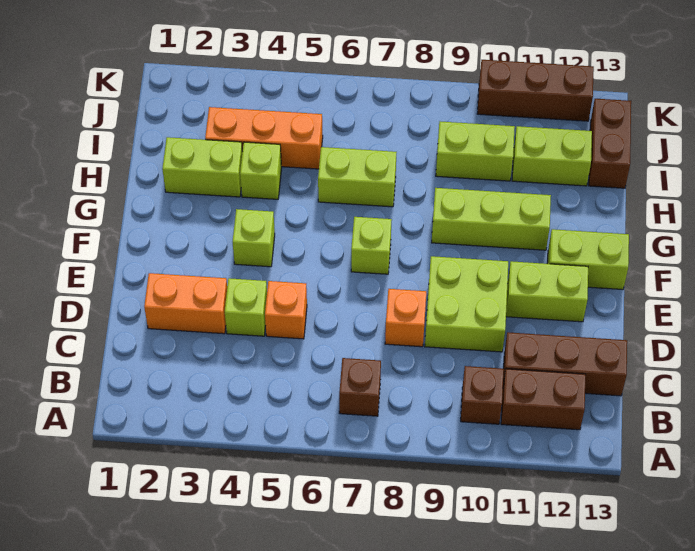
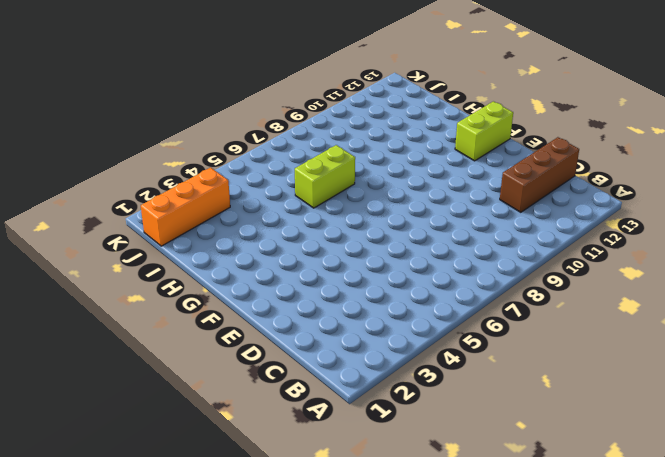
orange brick J1:J3 level 1 -> orange brick I3:I5 level 1
none -> brown brick B7 level 1
none -> brown brick B10 level 1
none -> brown brick B11:B12 level 1

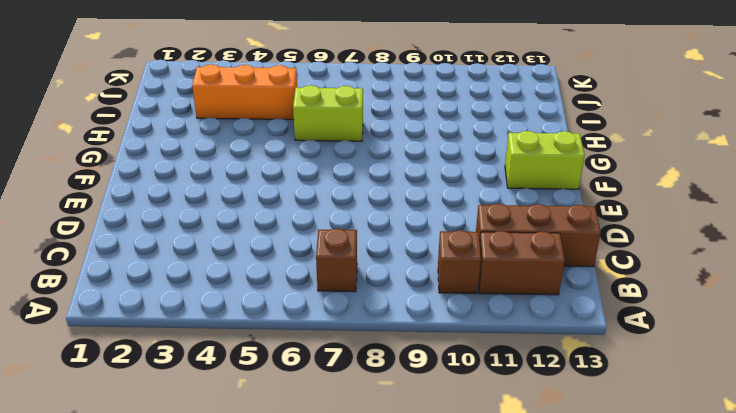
none -> orange brick D2:D3 level 1
none -> lime brick D4 level 1
none -> orange brick D5 level 1

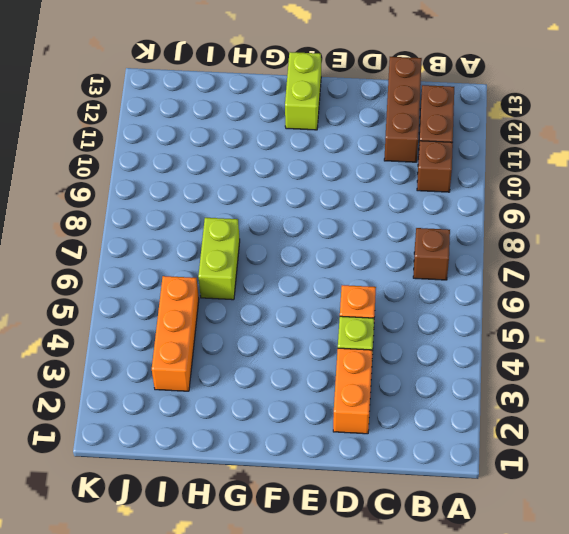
none -> orange brick D8 level 1
none -> lime brick D9:E10 level 1
none -> lime brick E11:E12 level 1

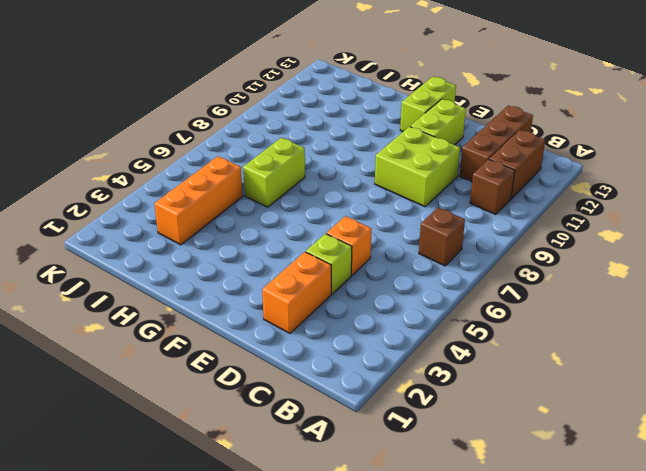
none -> orange brick D8 level 1
none -> lime brick F4 level 1
none -> lime brick F7 level 1

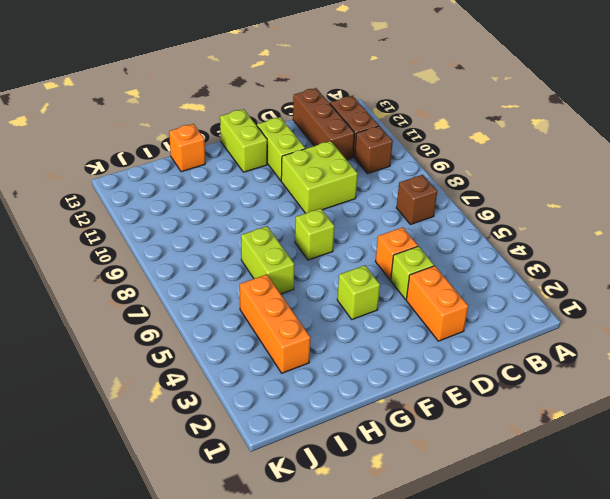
orange brick H13 level 1 -> orange brick D8 level 1
none -> lime brick G9:G11 level 1
none -> lime brick H2:H3 level 1
none -> lime brick H4 level 1

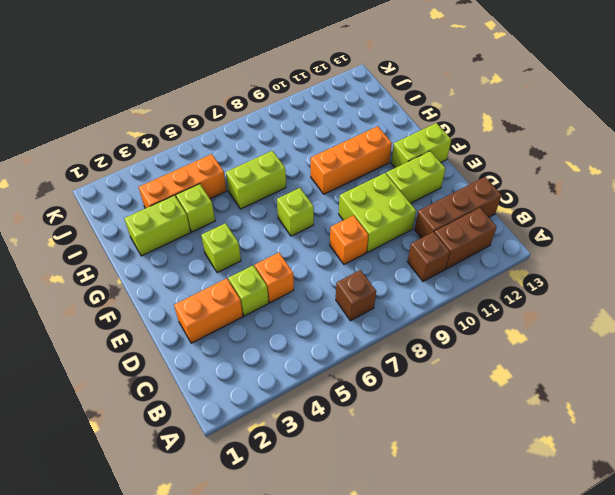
orange brick G9:G11 level 1 -> lime brick G9:G11 level 1
none -> lime brick I9:I10 level 1
none -> lime brick I11:I12 level 1
none -> brown brick I13:J13 level 1

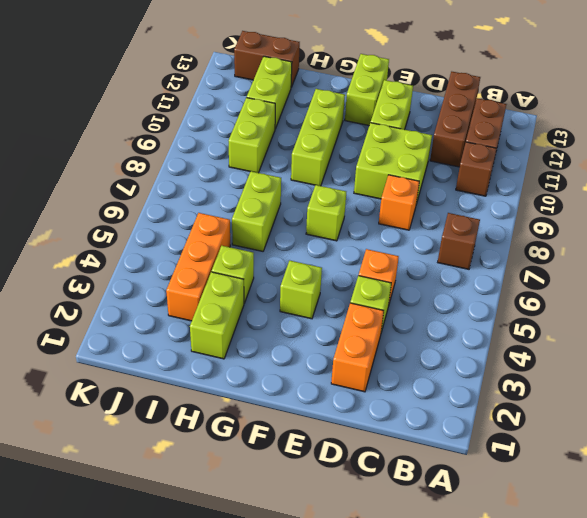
none -> brown brick K10:K12 level 1

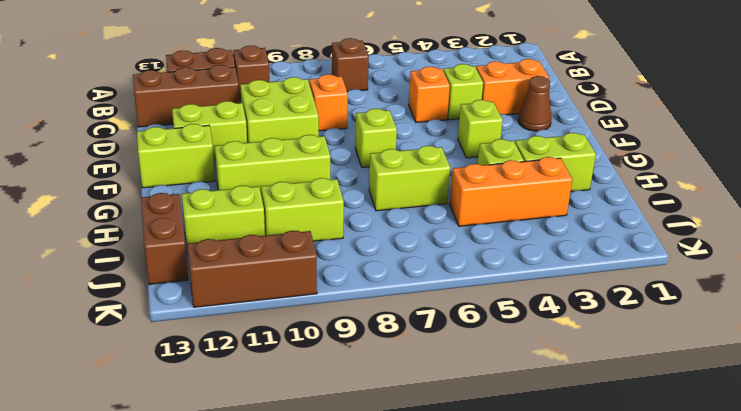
brown cone E2 level 1 -> none

